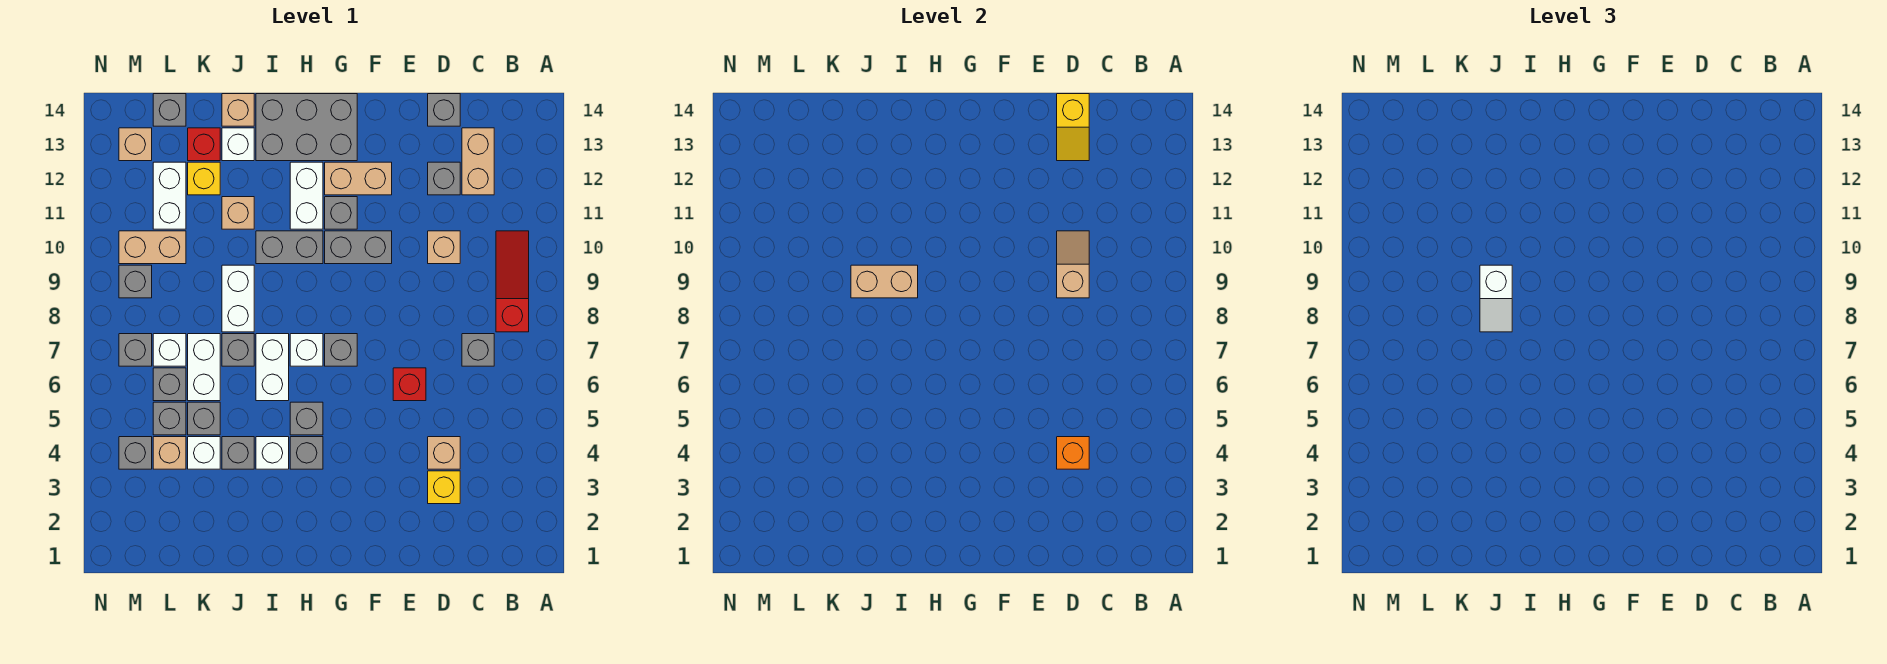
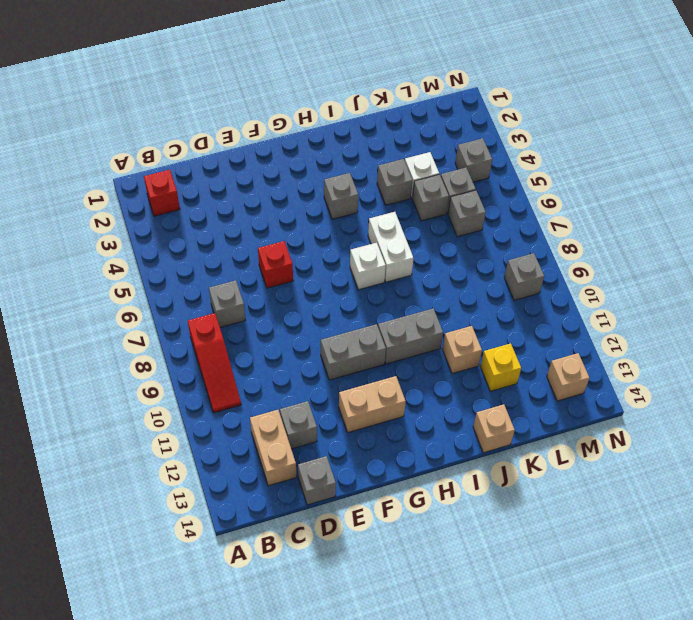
red brick B2 level 1 -> red brick K13 level 1
none -> yellow brick D3 level 1
none -> tan brick D4 level 1
none -> tan brick D10 level 1
none -> grey brick G7 level 1

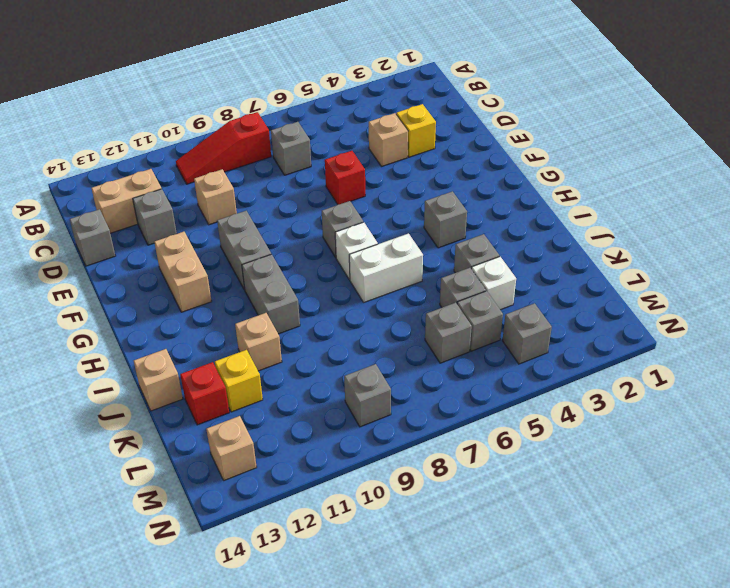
none -> grey brick G11 level 1
none -> grey brick G13:I14 level 1
none -> grey brick H5 level 1
none -> white brick H11:H12 level 1

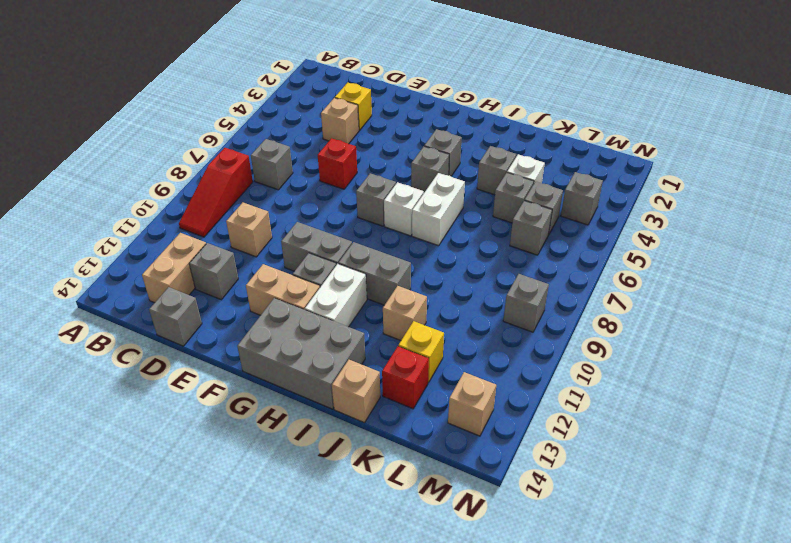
none -> white brick I4 level 1
none -> grey brick J7 level 1
none -> white brick J8:J9 level 1
none -> white brick J13 level 1

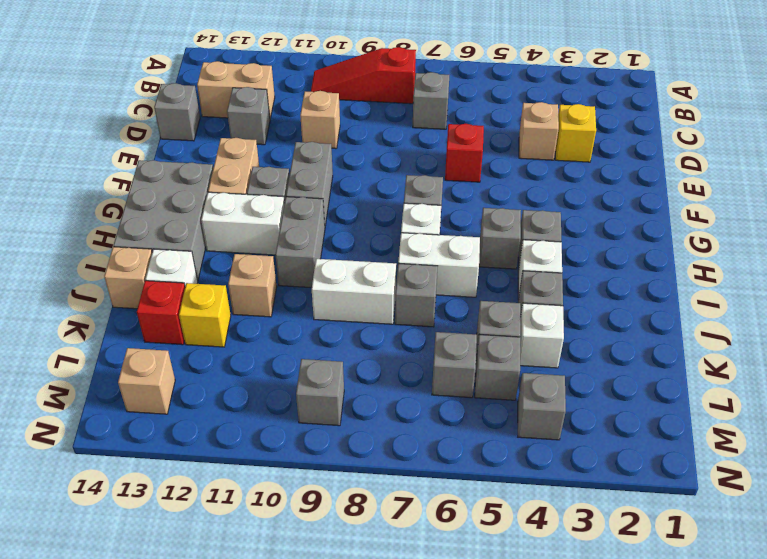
none -> white brick K6:K7 level 1
none -> tan brick L4 level 1
none -> white brick L7 level 1
none -> tan brick L10:M10 level 1

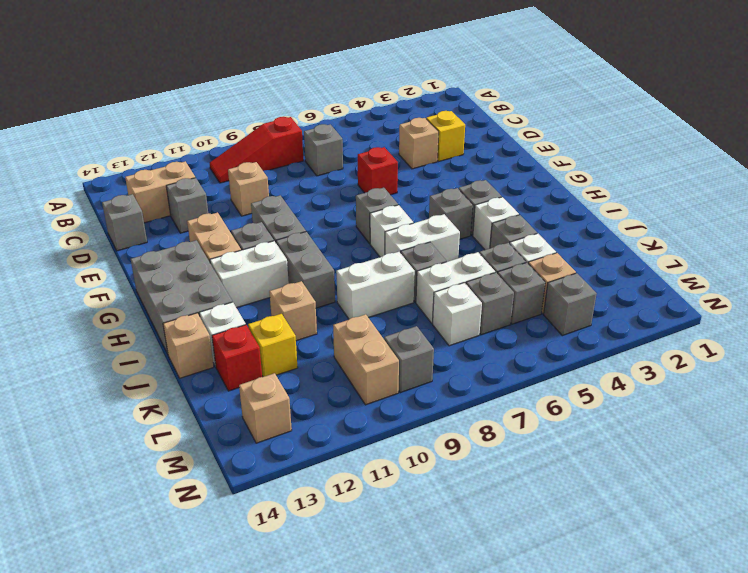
none -> white brick L11:L12 level 1
none -> grey brick L14 level 1
none -> grey brick M7 level 1
none -> orange brick D4 level 2

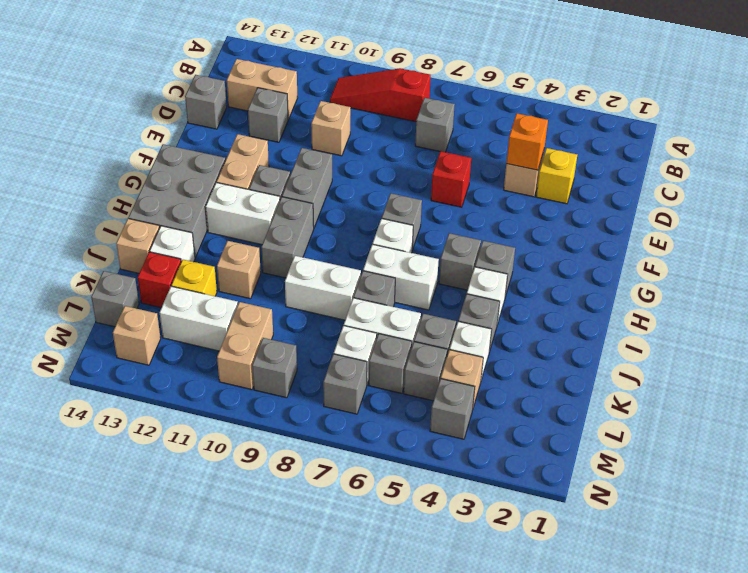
none -> tan slope D9:D10 level 2 top 9
none -> yellow slope D13:D14 level 2 top 14
none -> tan brick I9:J9 level 2
none -> white slope J8:J9 level 3 top 9

